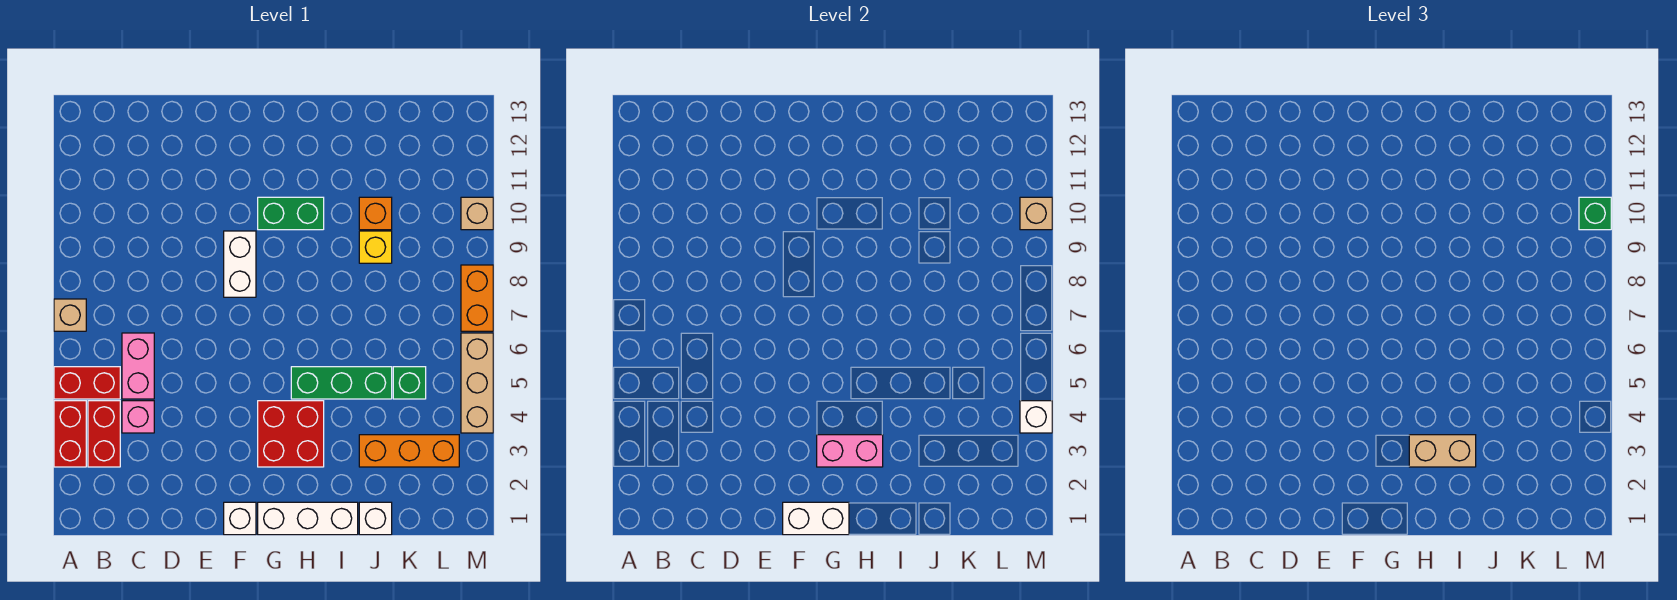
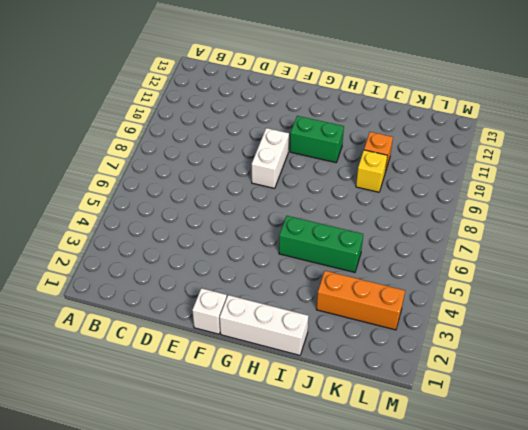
none -> red brick A3:A4 level 1
none -> red brick A5:B5 level 1
none -> tan brick A7 level 1

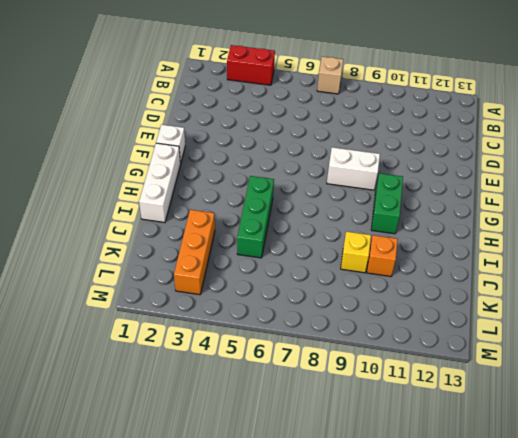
none -> red brick A5:B5 level 1
none -> red brick B3:B4 level 1
none -> pink brick C4 level 1

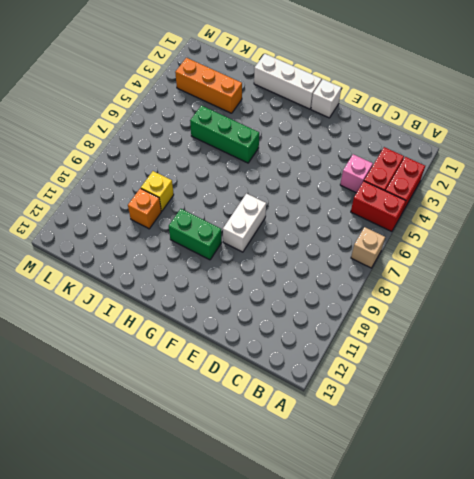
none -> pink brick C5:C6 level 1
none -> red brick G3:H4 level 1
none -> white brick J1 level 1

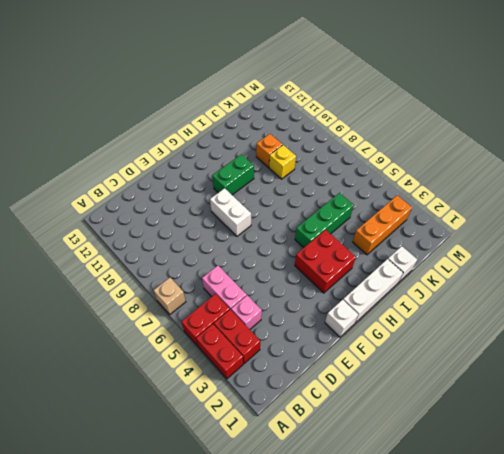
none -> green brick K5 level 1
none -> tan brick M4:M6 level 1
none -> orange brick M7:M8 level 1

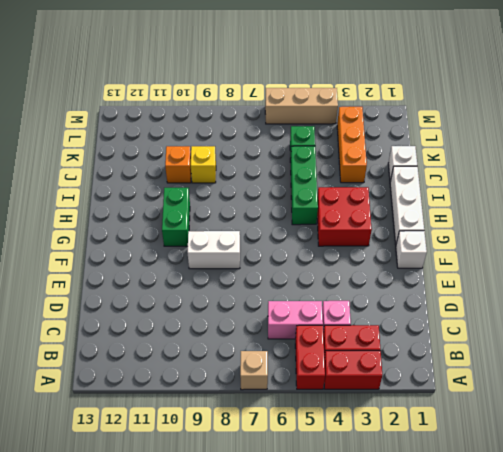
none -> orange brick M7:M8 level 1
none -> tan brick M10 level 1
none -> white brick F1:G1 level 2

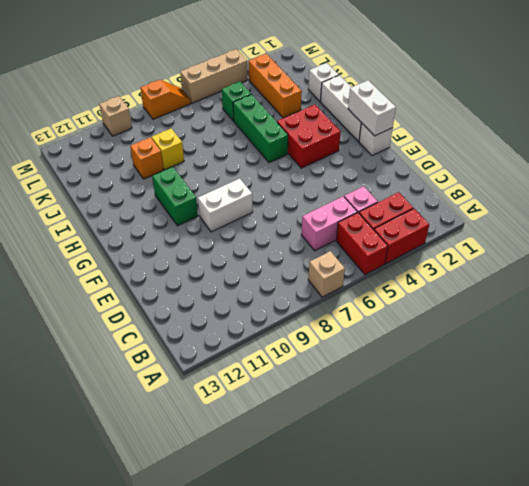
orange slope M7:M8 level 1 top 8 -> orange brick M7:M8 level 1
none -> pink brick G3:H3 level 2
none -> white brick M4 level 2
none -> tan brick M10 level 2

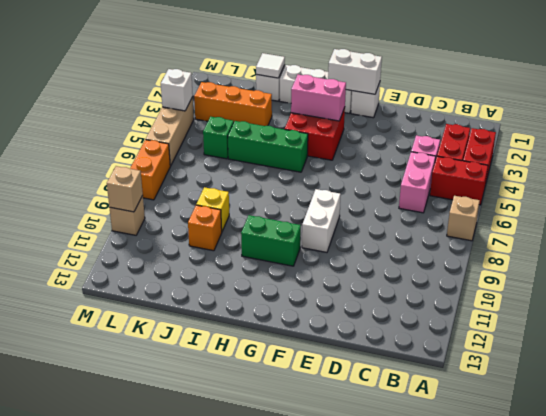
white tile J1 level 2 -> none
none -> tan brick H3:I3 level 3
none -> green brick M10 level 3

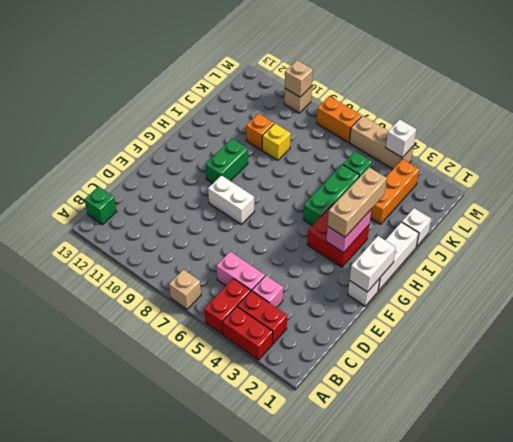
green brick B13 level 1 -> green brick M10 level 3
tan brick G3:I3 level 3 -> tan brick H3:I3 level 3

